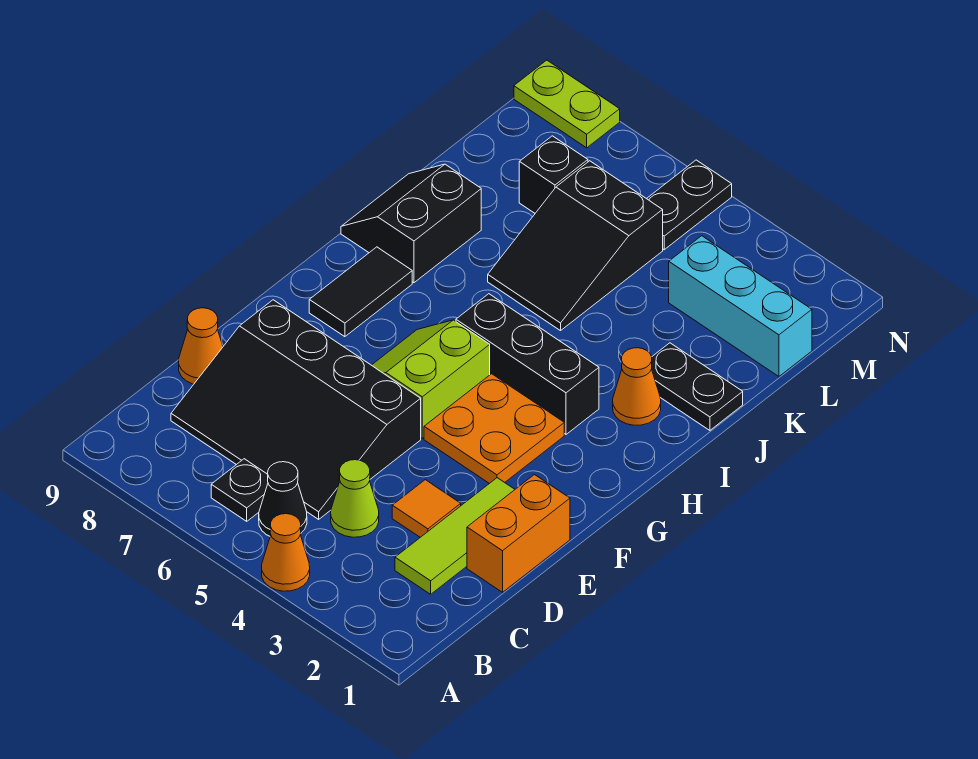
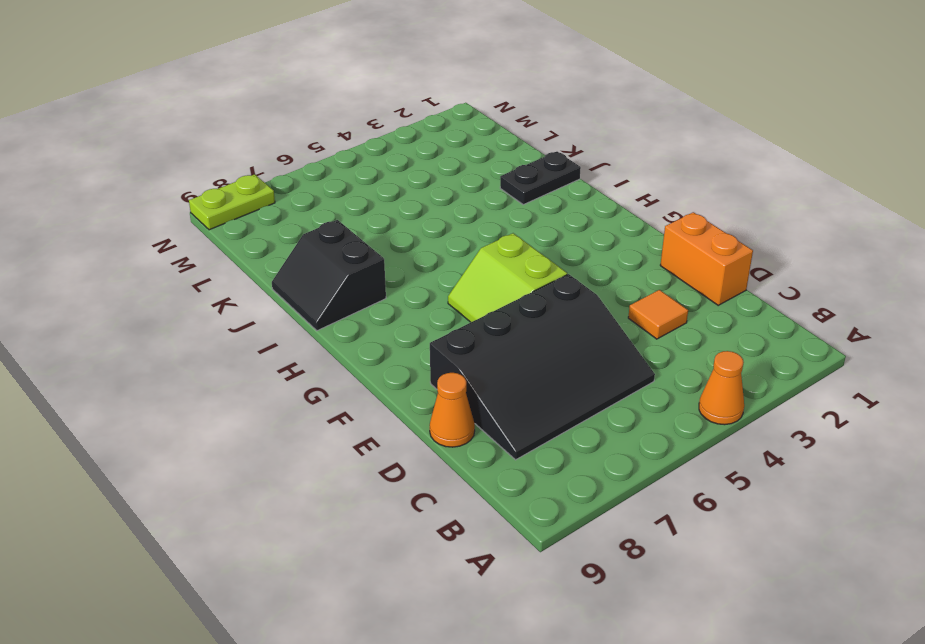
none -> black cone B5 level 1
none -> black plate B6 level 1
none -> lime tile C2:E2 level 1

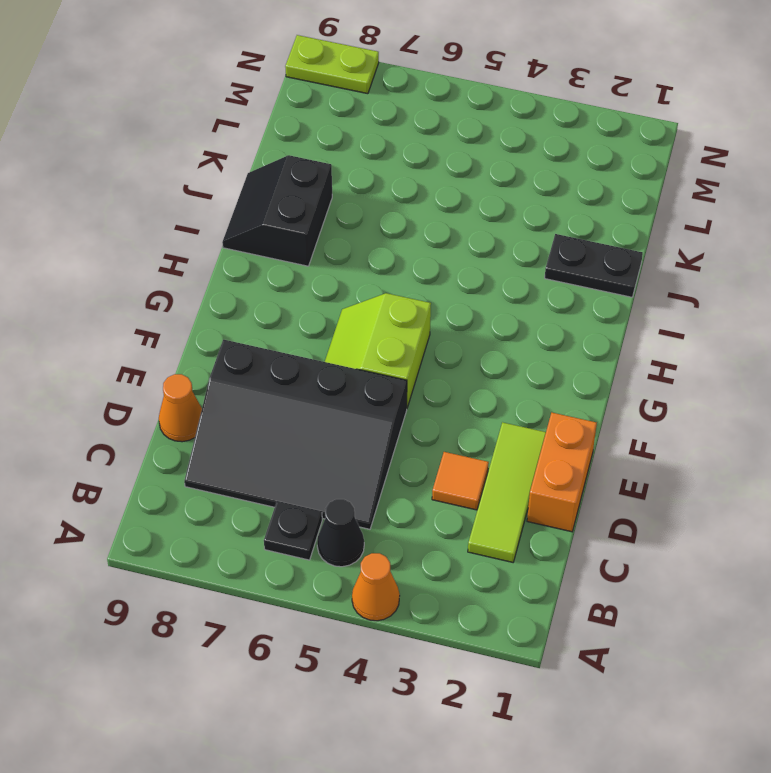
none -> lime cone C4 level 1
none -> orange plate F3:G4 level 1
none -> black tile G8:H8 level 1

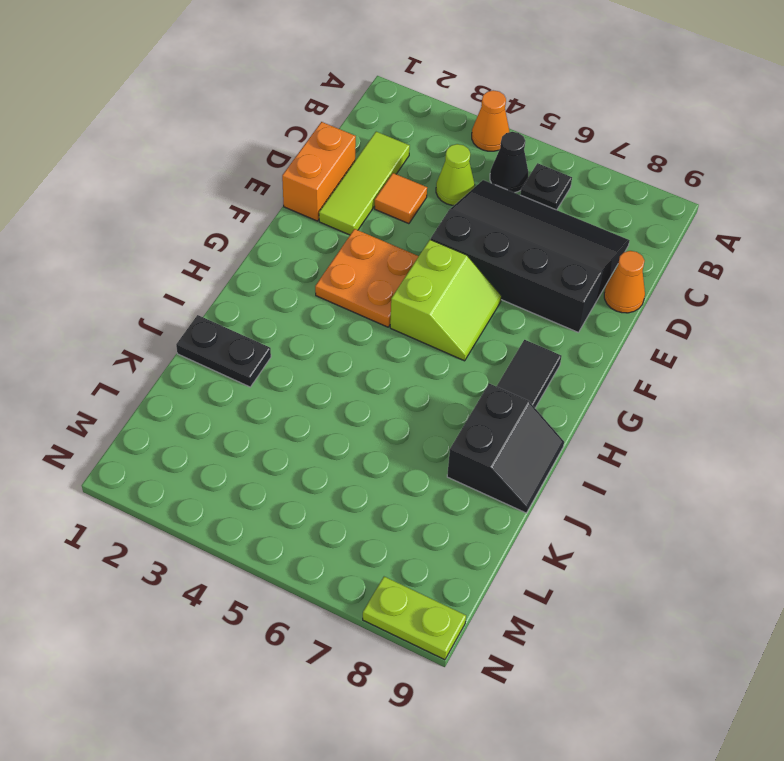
none -> black brick H3:H5 level 1
none -> orange cone I2 level 1
none -> black slope J5:L6 level 1 top L

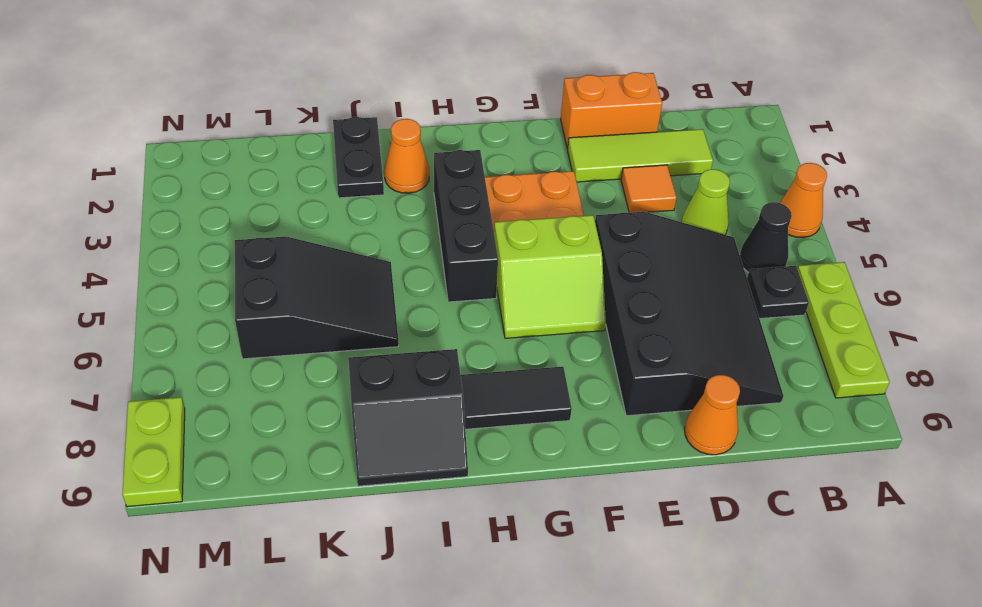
lime plate A6:A8 level 1 -> none
none -> cyan brick L1:L3 level 1
none -> black brick L7 level 1
none -> black plate M5:N5 level 1

